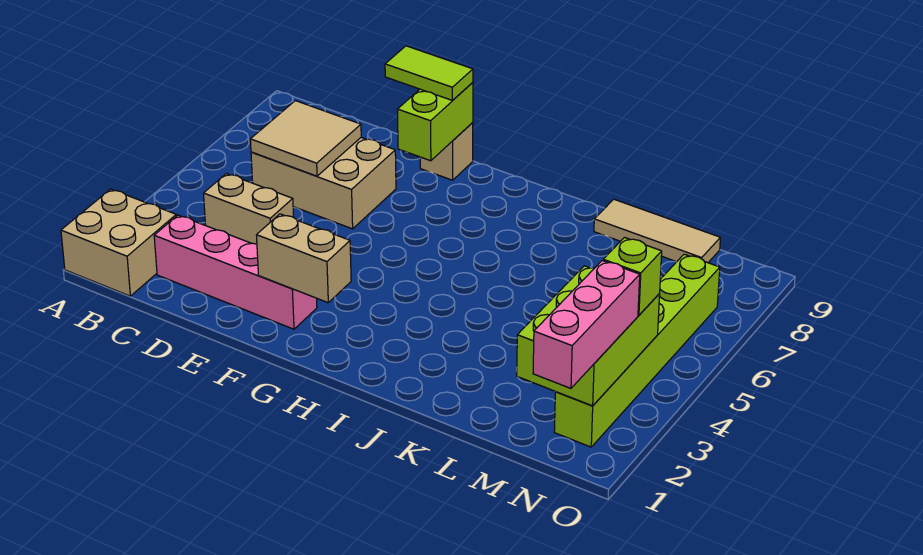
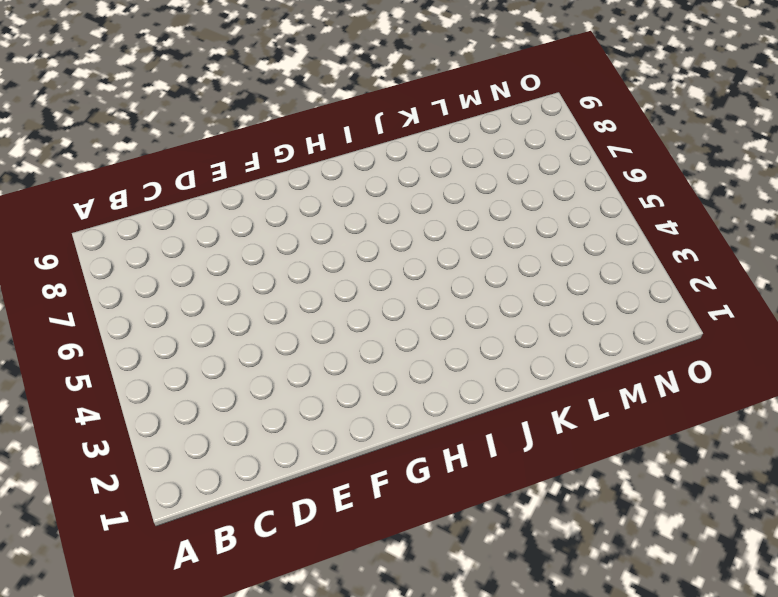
none -> tan brick A1:B2 level 1
none -> pink brick C2:F2 level 1
none -> tan brick C4:D4 level 1

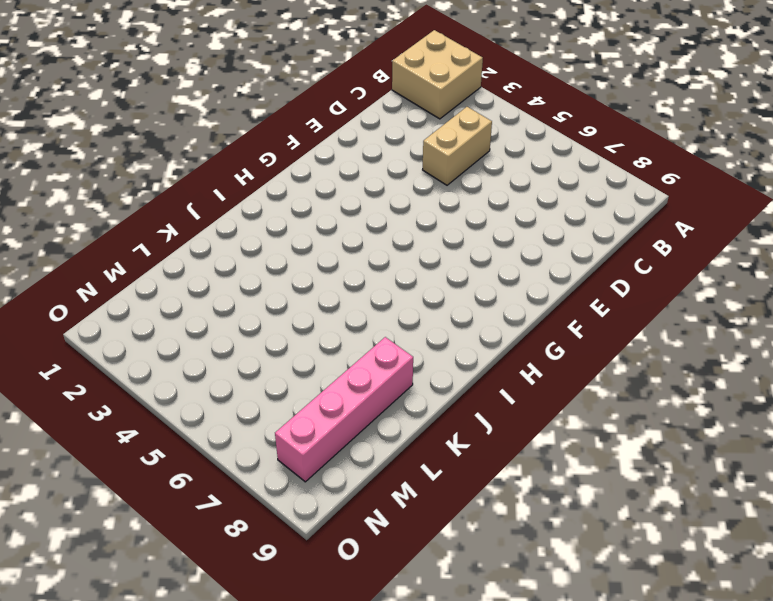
pink brick K8:N8 level 1 -> pink brick C2:F2 level 1
none -> tan brick C6:E7 level 1
none -> tan brick F9 level 1
none -> tan tile K9:M9 level 1

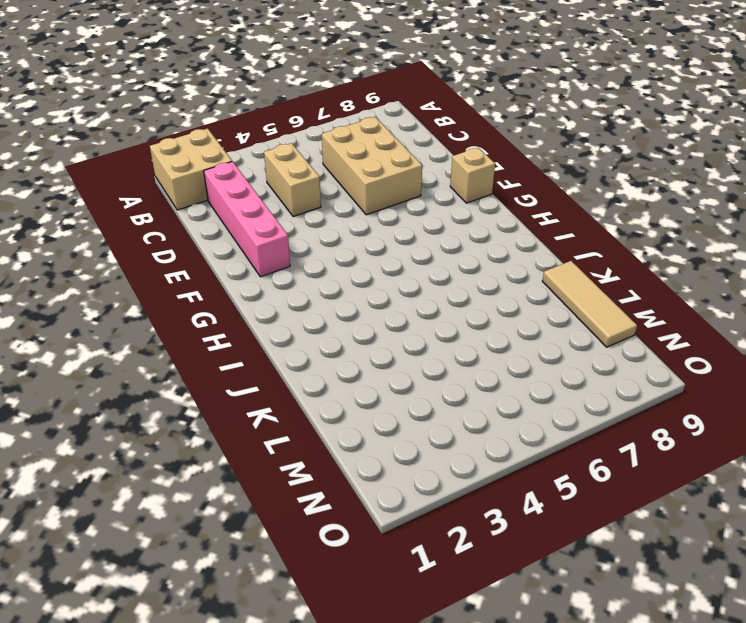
none -> lime brick N2:N7 level 1
none -> tan tile C6:D7 level 2
none -> tan brick F2:G2 level 2

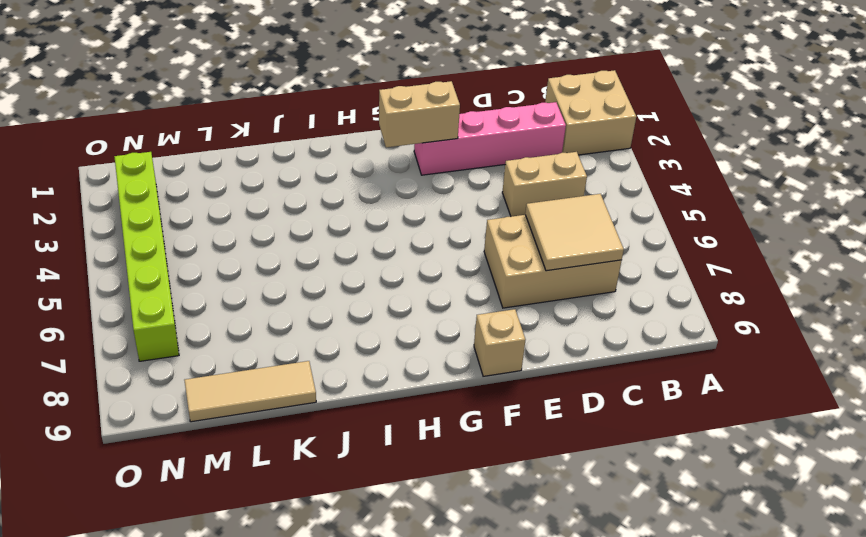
none -> lime brick F8:F9 level 2
none -> lime brick M2:N4 level 2
none -> lime tile E9:F9 level 3

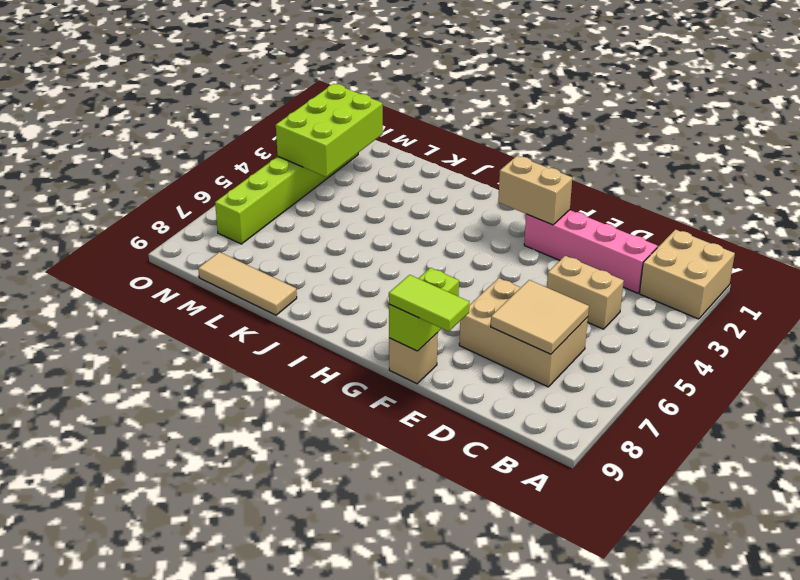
none -> pink brick N1:N3 level 3
none -> lime brick N4 level 3

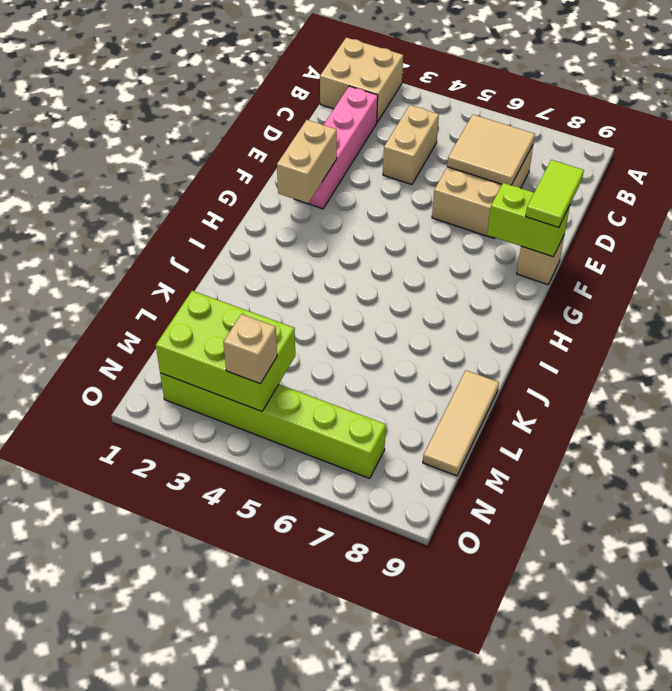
tan brick N4 level 3 -> lime brick N4 level 3
none -> pink brick N1:N3 level 3

